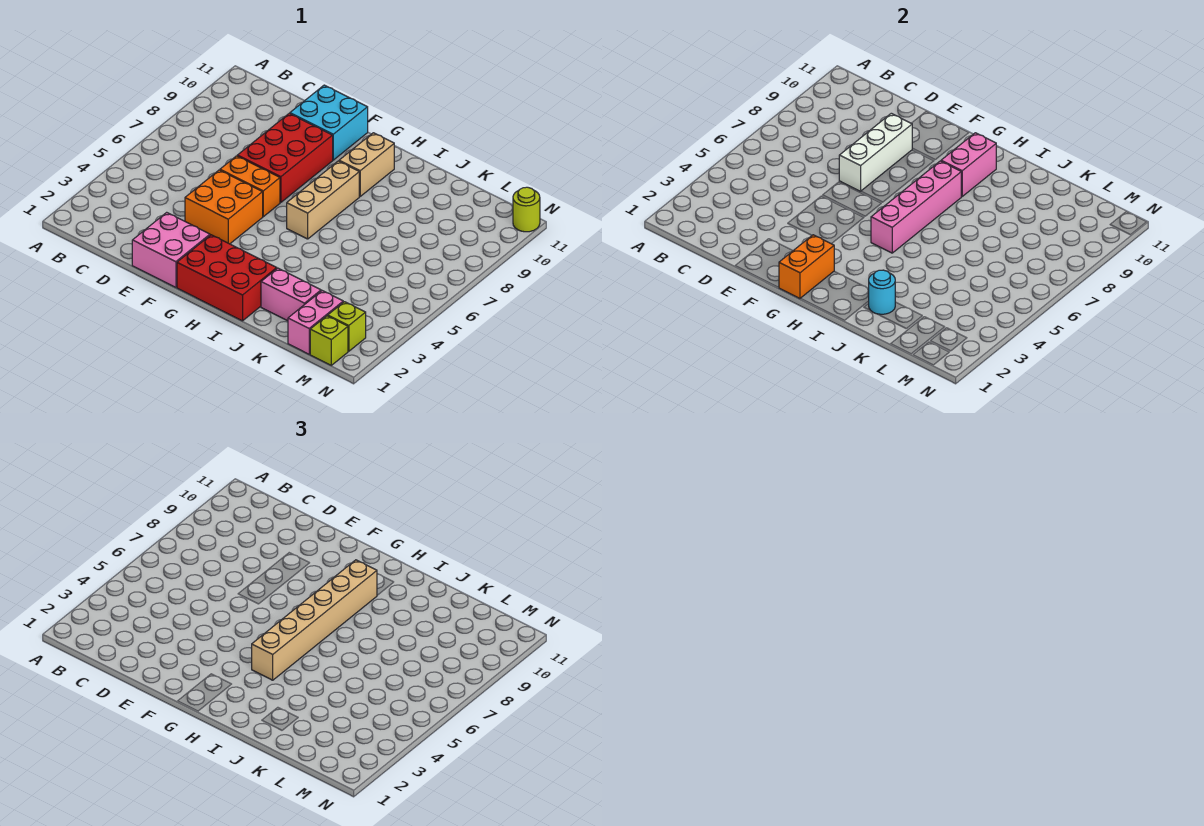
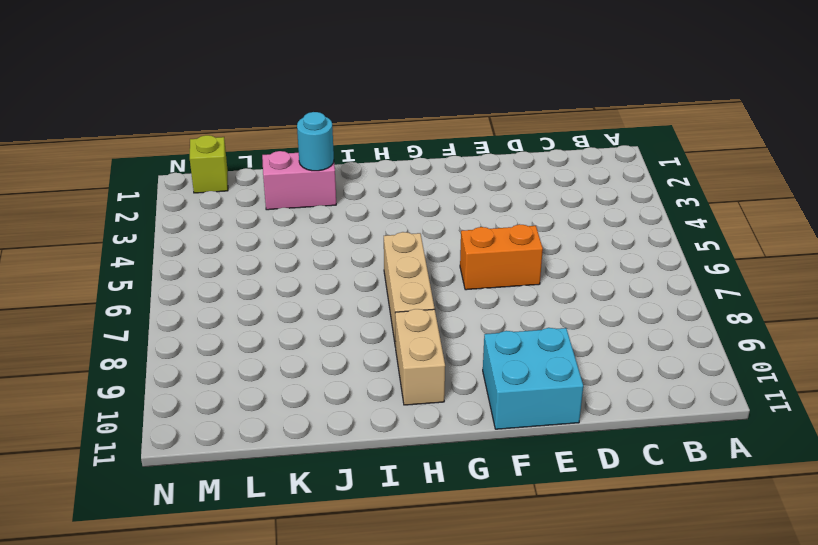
none -> pink brick E1:F2 level 1
none -> orange brick E4:F5 level 1
none -> red brick E7:F9 level 1

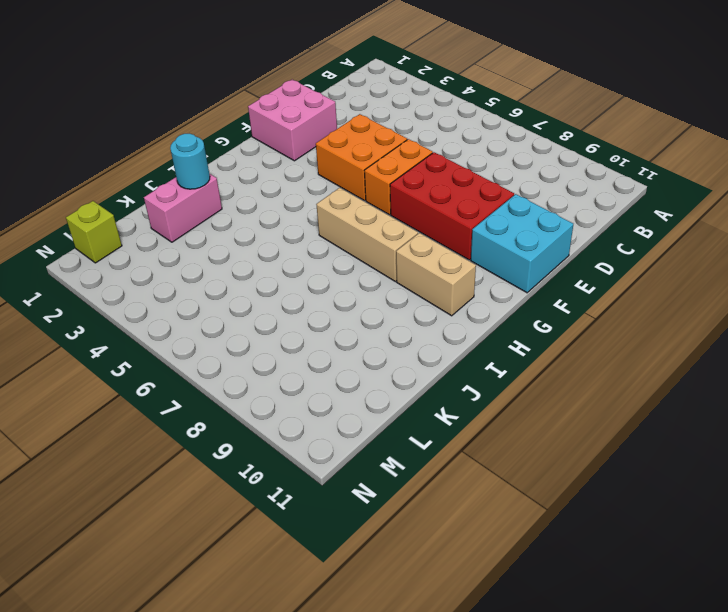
none -> red brick G1:I2 level 1
none -> pink brick L1:L2 level 1
none -> lime brick M2 level 1

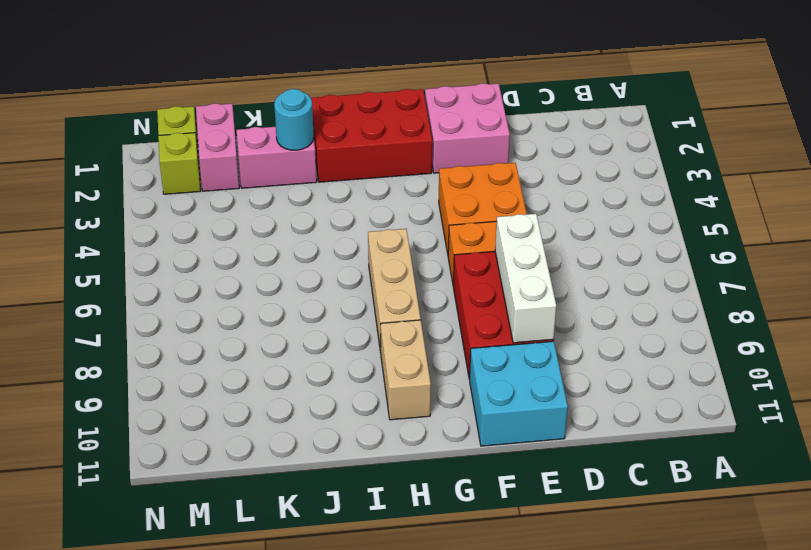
none -> lime round brick N11 level 1
none -> orange brick G1:G2 level 2
none -> pink brick H5:H8 level 2

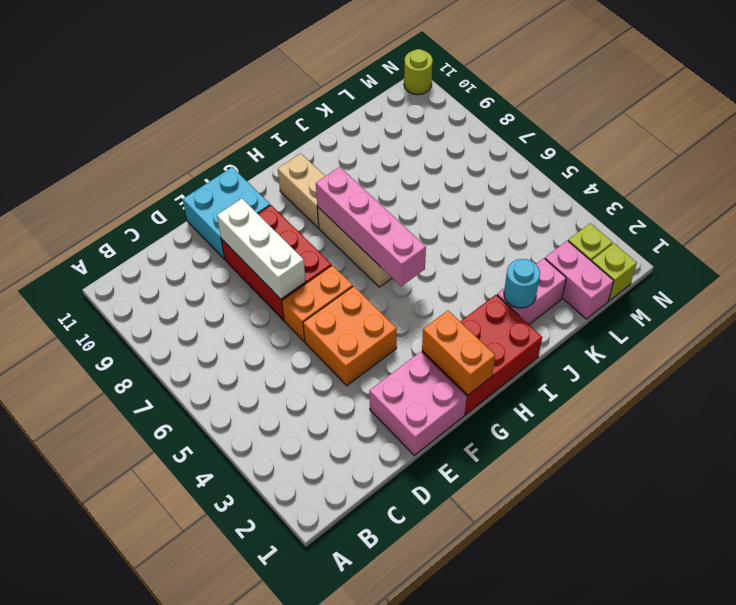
none -> pink brick H9:H10 level 2
none -> tan brick H4:H9 level 3

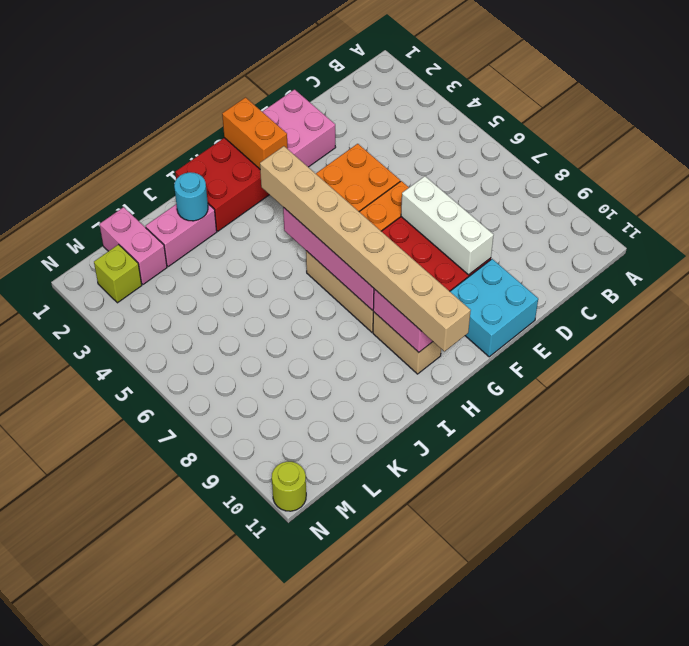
tan brick H4:H11 level 3 -> tan brick H4:H9 level 3
none -> lime brick M1 level 1

